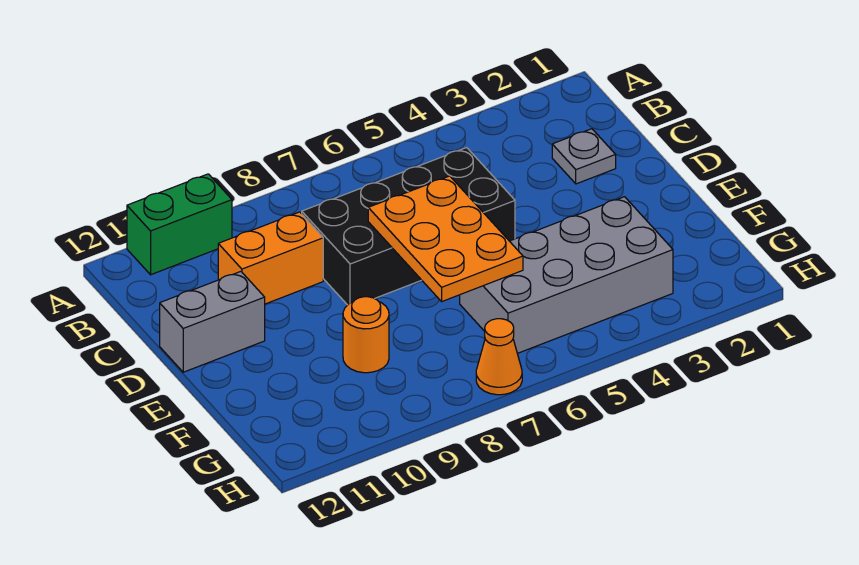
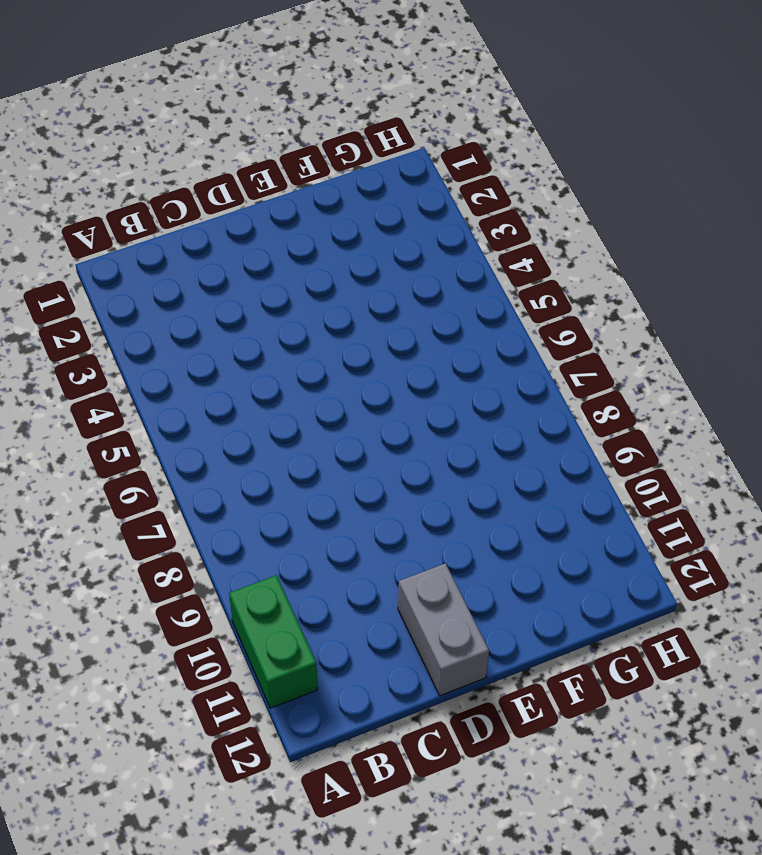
none -> grey plate C2 level 1
none -> black brick C5:D8 level 1

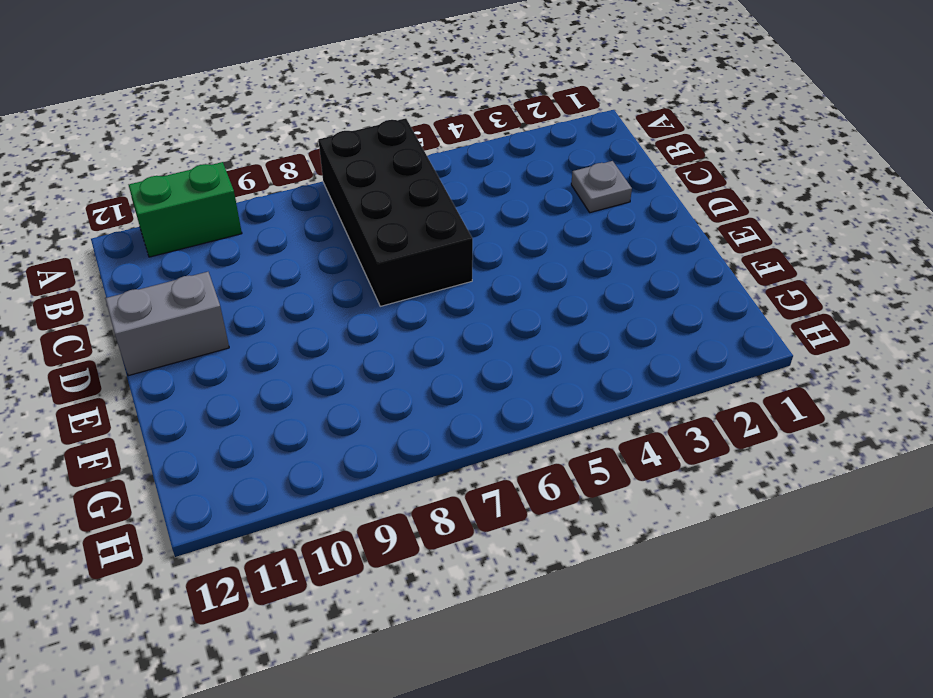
black brick A6:D7 level 1 -> black brick C5:D8 level 1
none -> orange brick C9:C10 level 1
none -> grey brick F3:G6 level 1

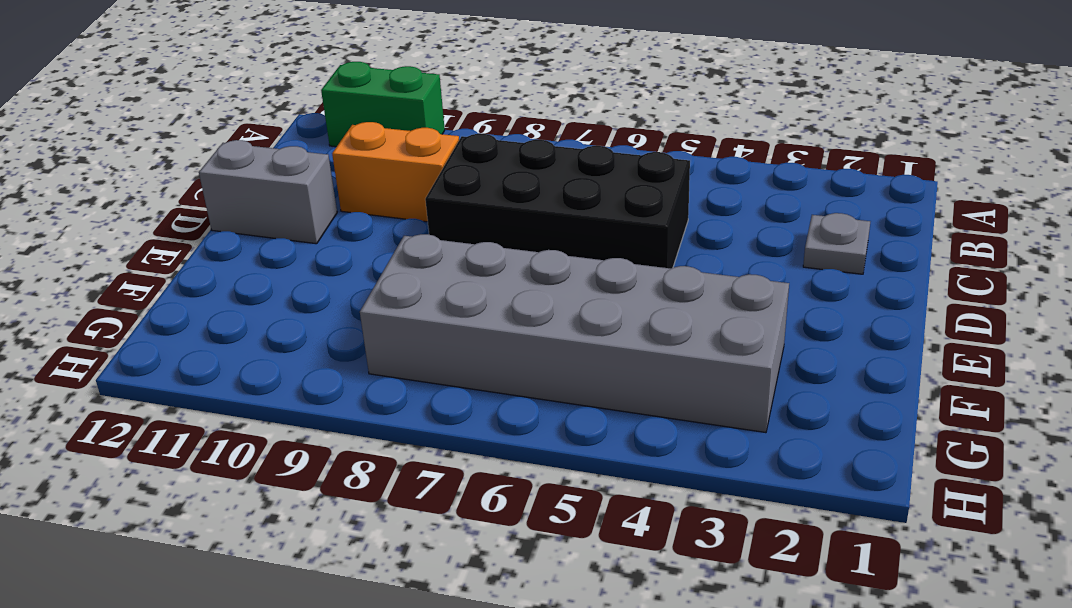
grey brick F3:G8 level 1 -> grey brick F3:G6 level 1
none -> orange round brick F9 level 1
none -> orange cone H7 level 1

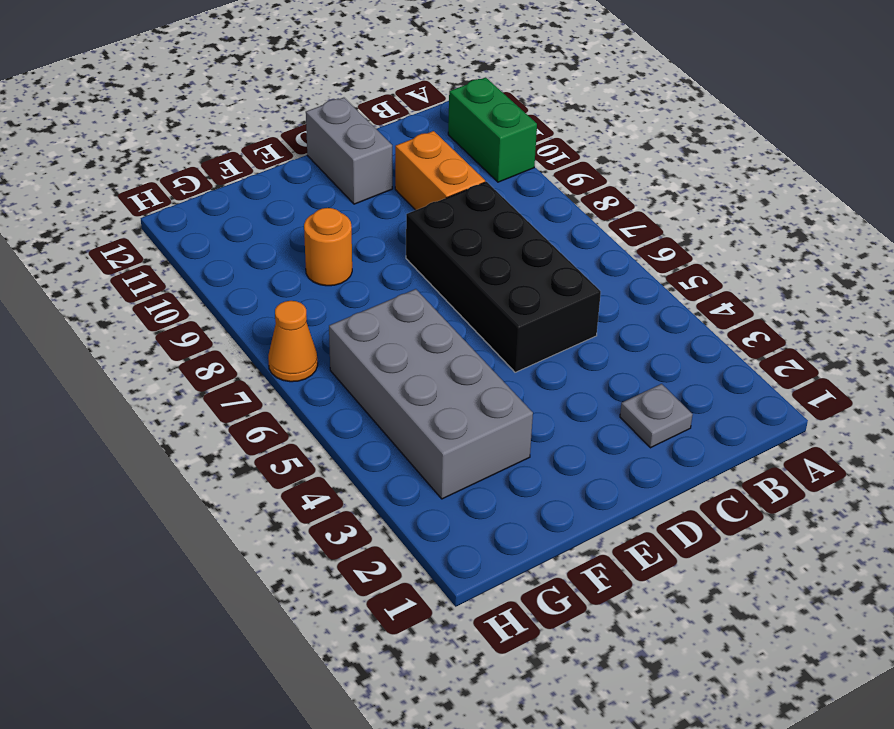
none -> orange plate D6:F7 level 2

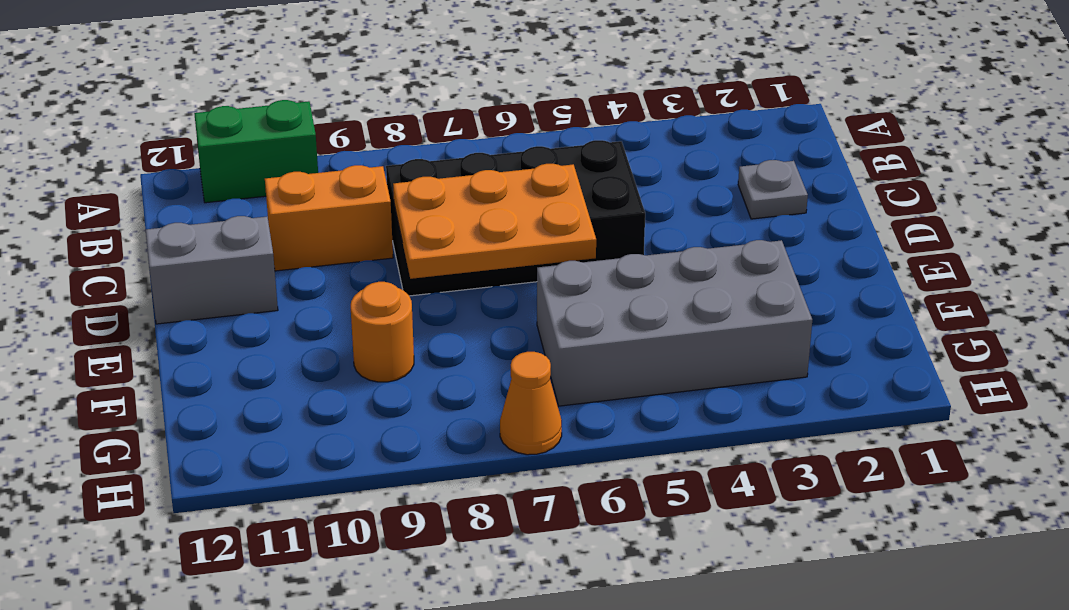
orange plate D6:E8 level 2 -> orange plate D6:F7 level 2

